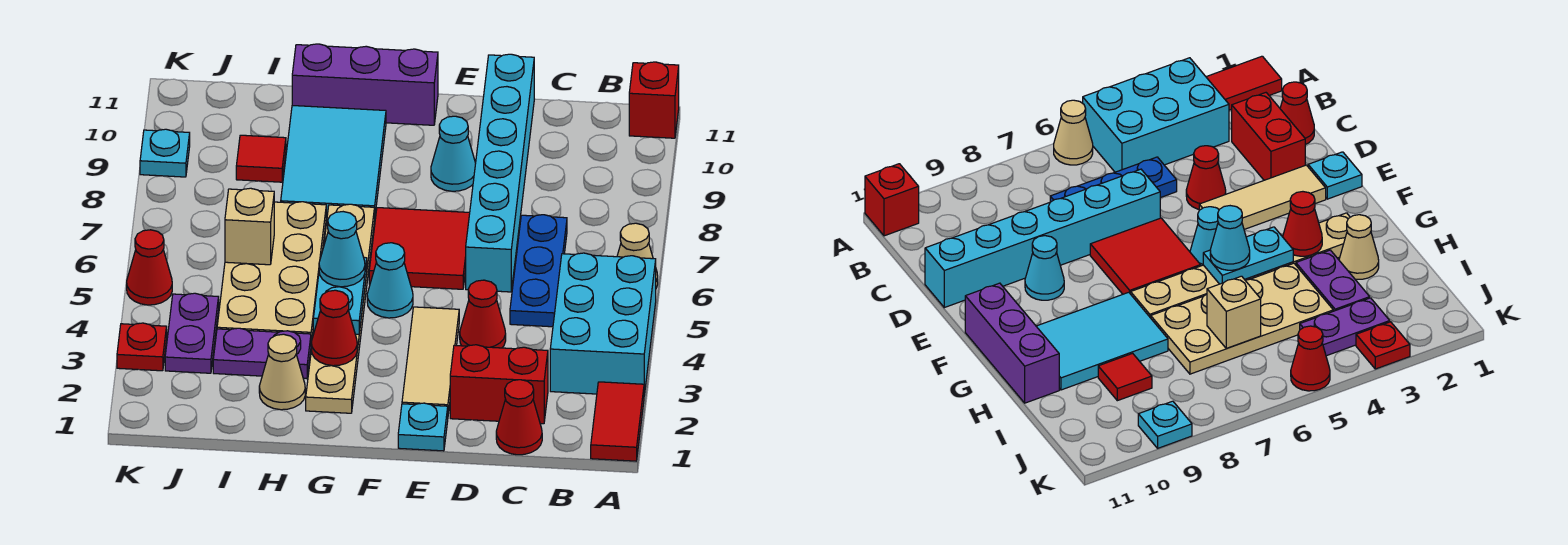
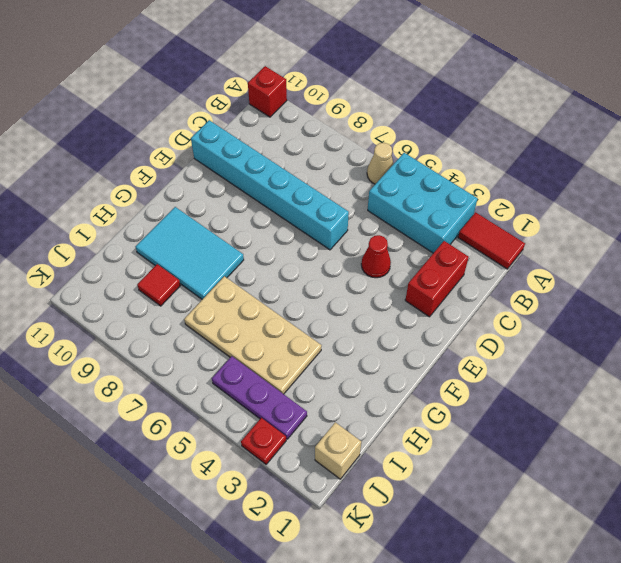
tan brick J1 level 1 -> tan brick I6 level 2
purple plate J3:J5 level 1 -> purple plate J3:J4 level 1
none -> red cone C1 level 1
none -> blue plate C5:C7 level 1
none -> cyan plate E1 level 1

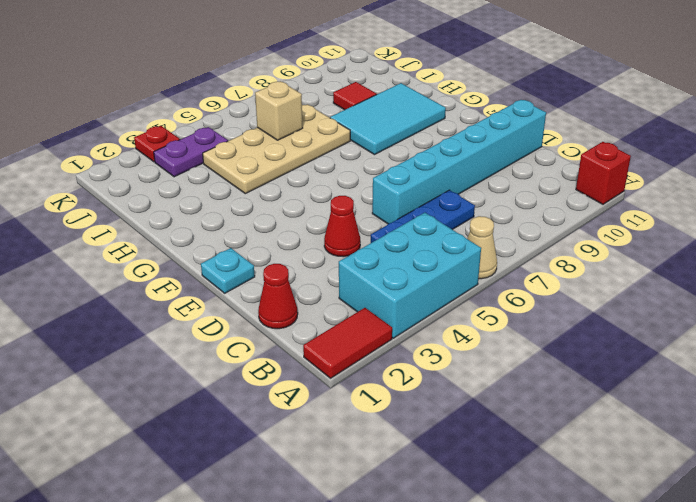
none -> red brick C2:D2 level 1
none -> tan tile E2:E4 level 1
none -> red tile E6:F7 level 1

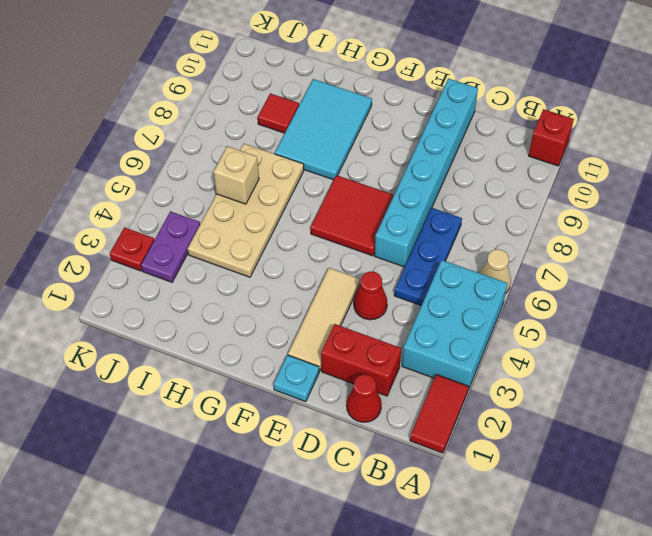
none -> cyan cone E9 level 1
none -> cyan cone F5 level 1
none -> purple brick F11:H11 level 1

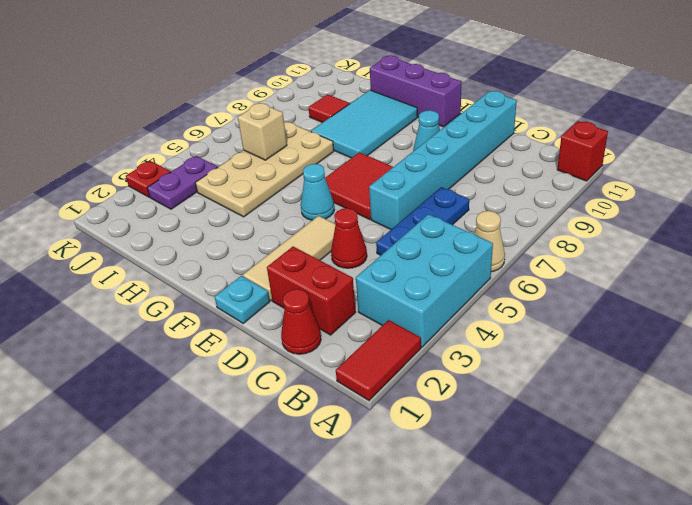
none -> tan plate G2:G7 level 1
none -> tan cone H2 level 1
none -> purple plate H3:I3 level 1

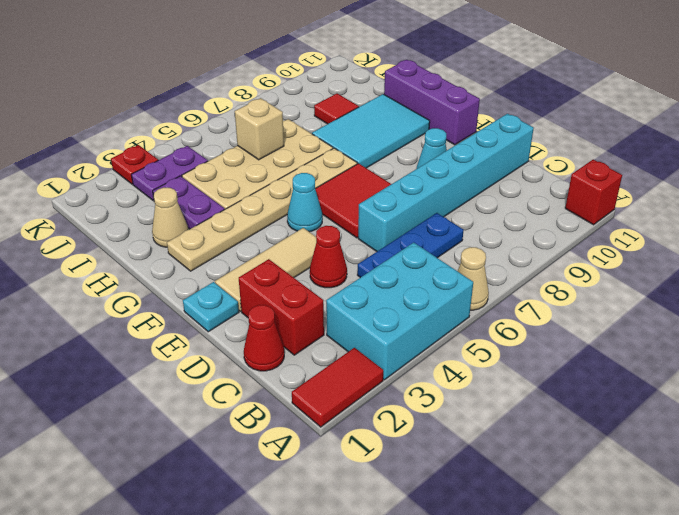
none -> red cone K5 level 1
none -> cyan plate K9 level 1
none -> red cone G3 level 2

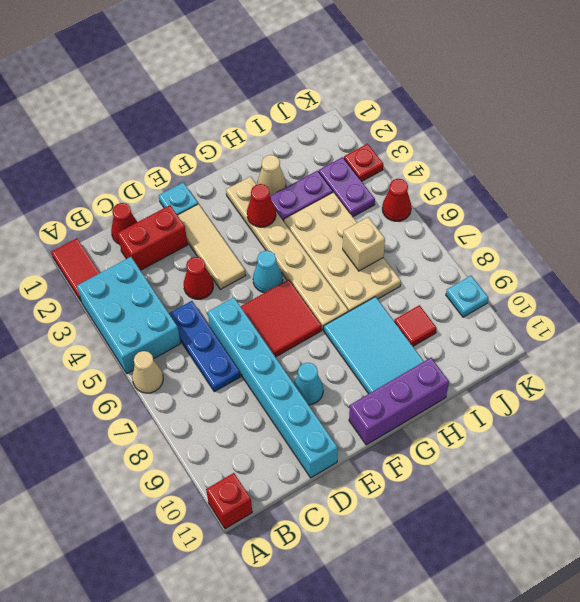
none -> cyan plate G4:G5 level 2
none -> cyan cone G5 level 3

